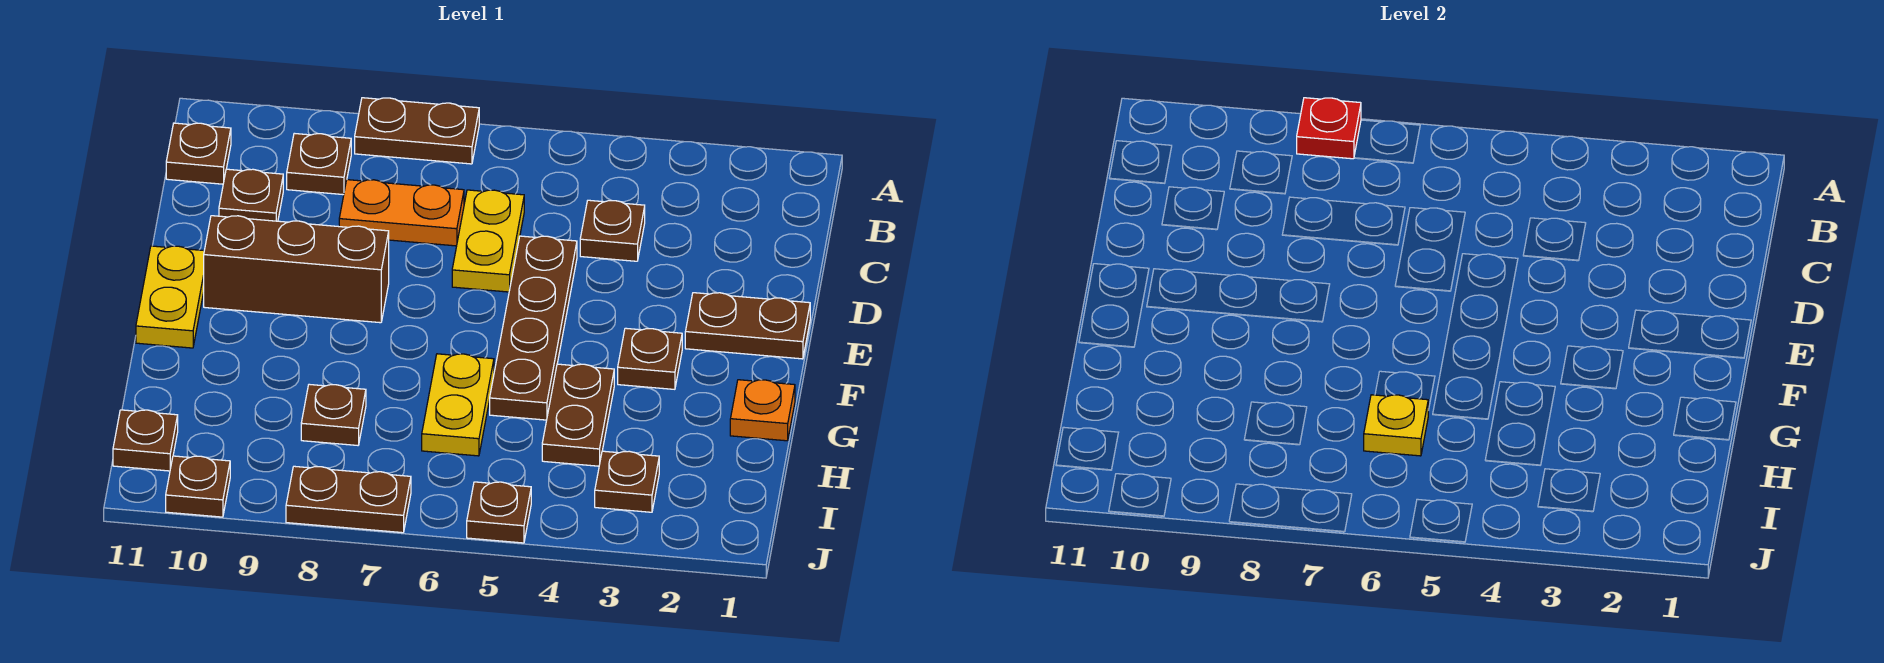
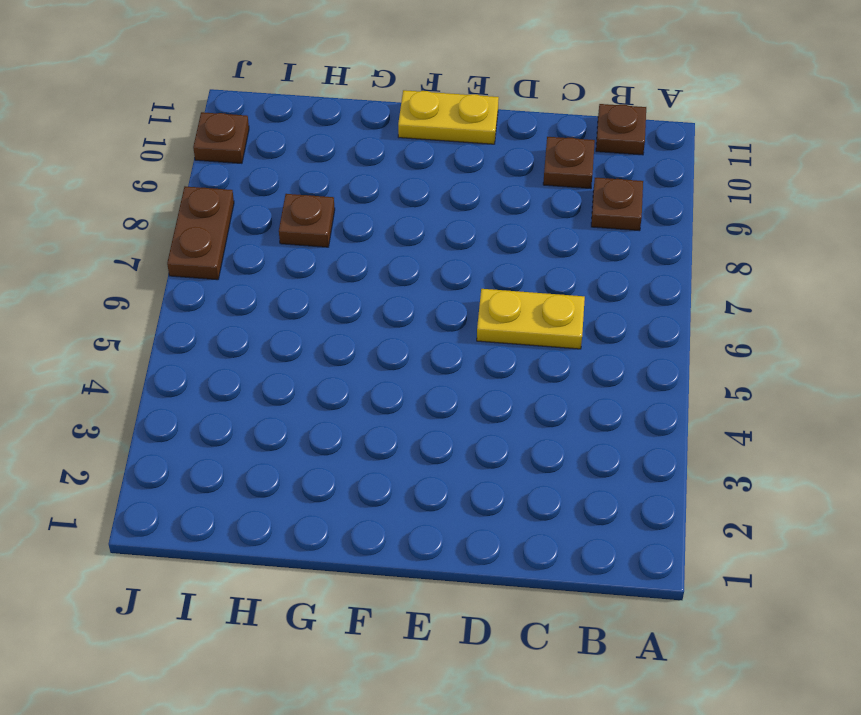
none -> brown plate A7:A8 level 1
none -> brown plate C4 level 1
none -> orange plate C7:C8 level 1

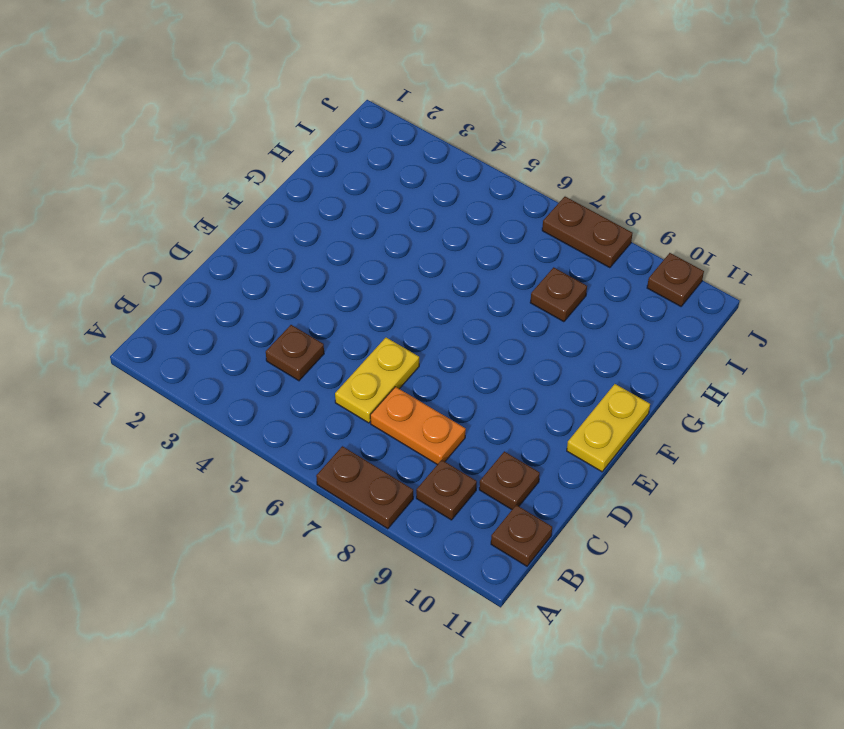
none -> brown plate D5:G5 level 1
none -> brown plate E1:E2 level 1
none -> brown brick E8:E10 level 1

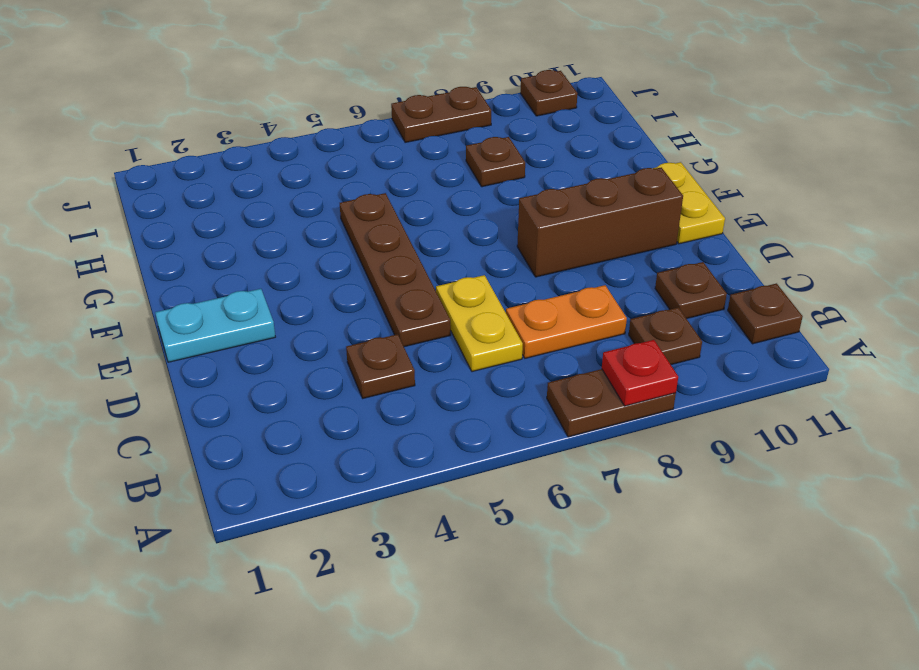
cyan plate E1:E2 level 1 -> brown plate E1:E2 level 1
none -> brown plate F3 level 1
none -> orange plate G1 level 1
none -> brown plate G4:H4 level 1

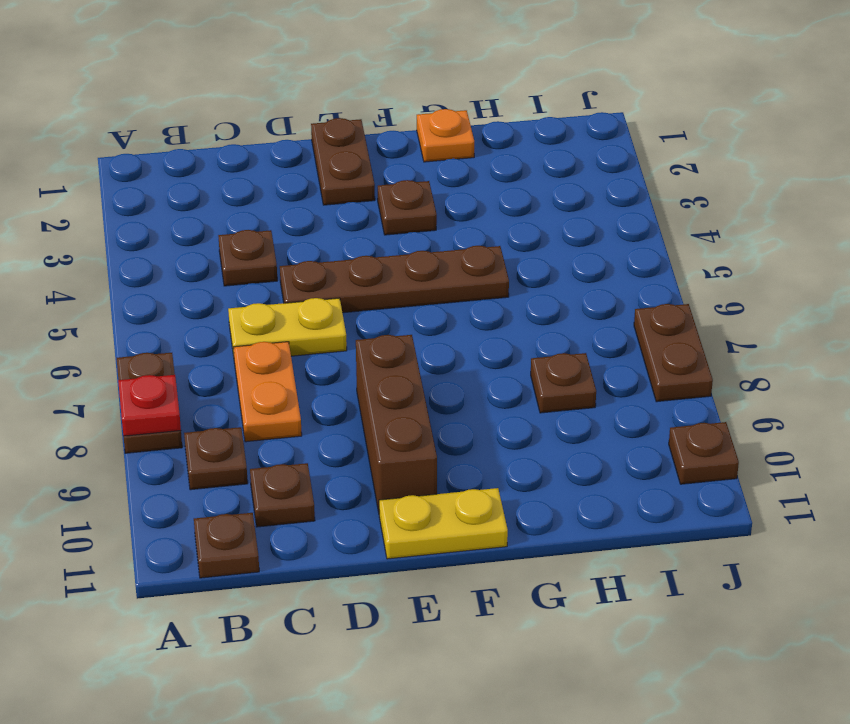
none -> brown plate G4:H4 level 1
none -> yellow plate G6:H6 level 1
none -> brown plate I3 level 1

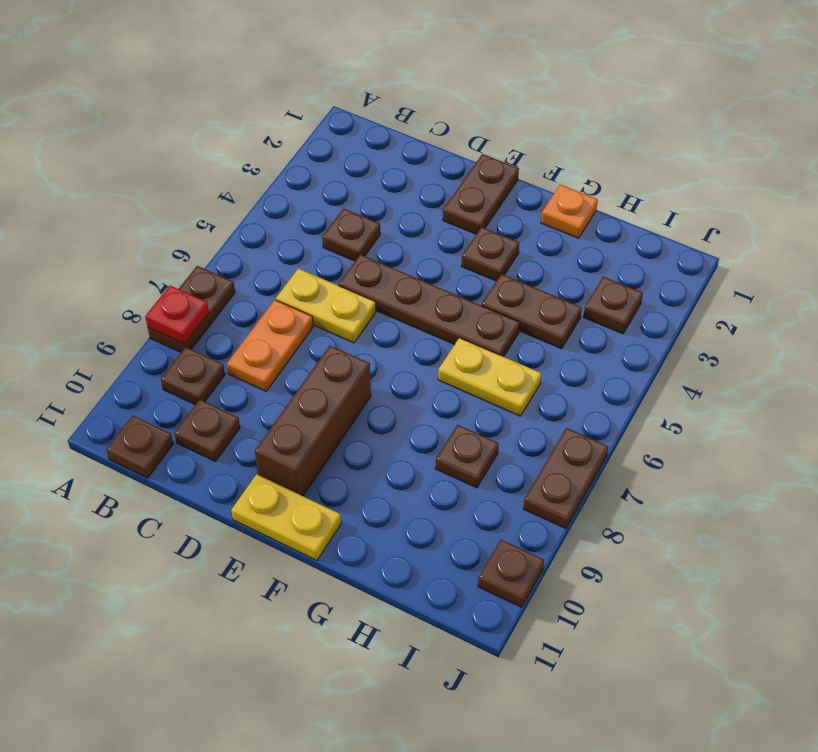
none -> brown plate I11 level 1
none -> brown plate J5 level 1
none -> yellow plate H6 level 2

